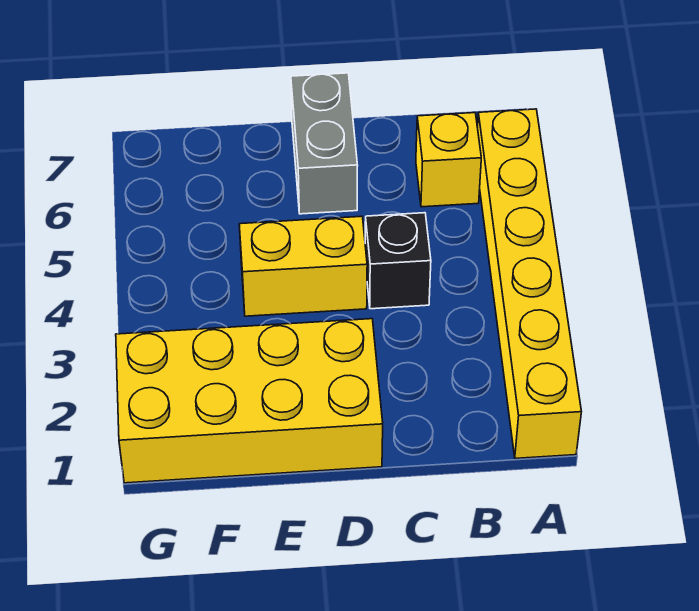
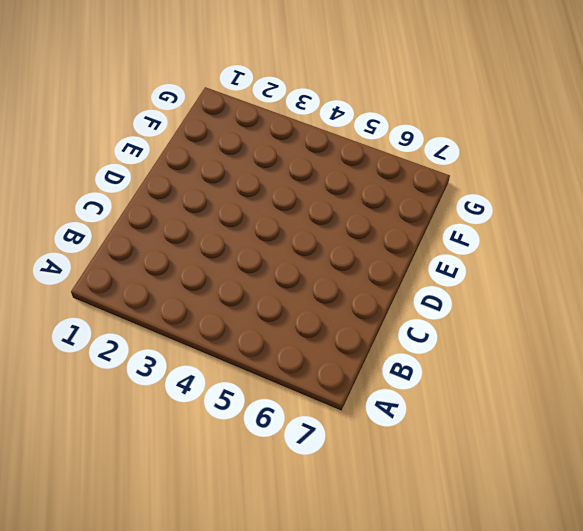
none -> yellow brick A1:A6 level 1
none -> yellow brick B6 level 1

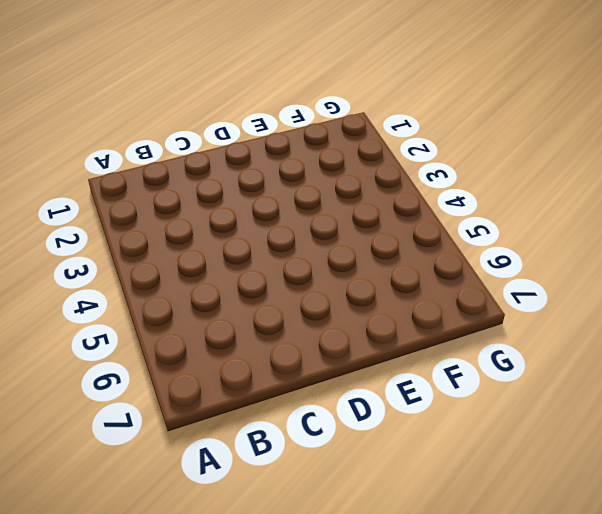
none -> yellow brick A1:A6 level 1
none -> yellow brick B6 level 1

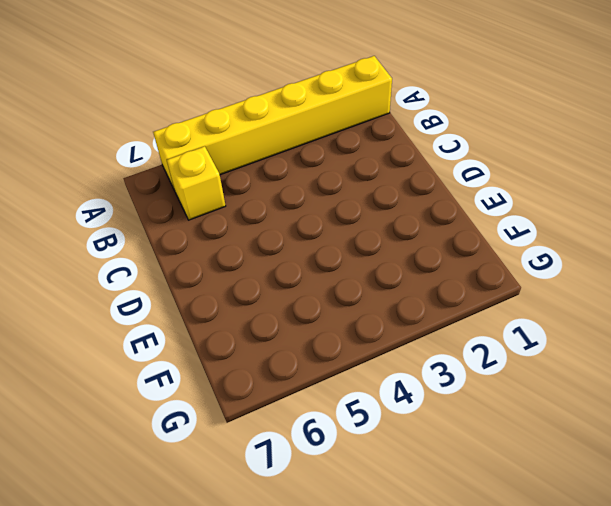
none -> black brick C4 level 1
none -> yellow brick D1:G2 level 1

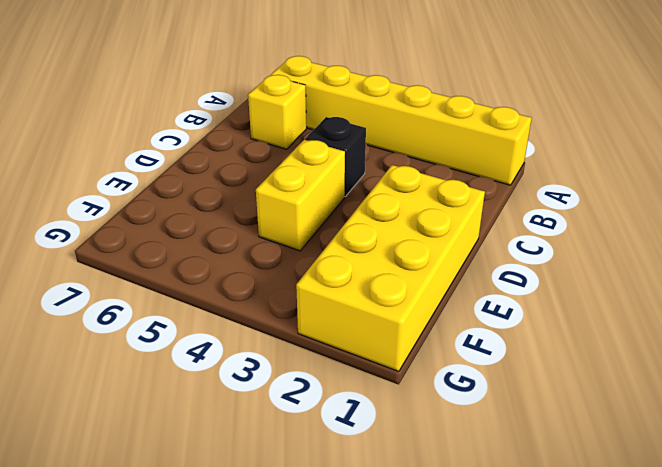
none -> grey brick D6:D7 level 1

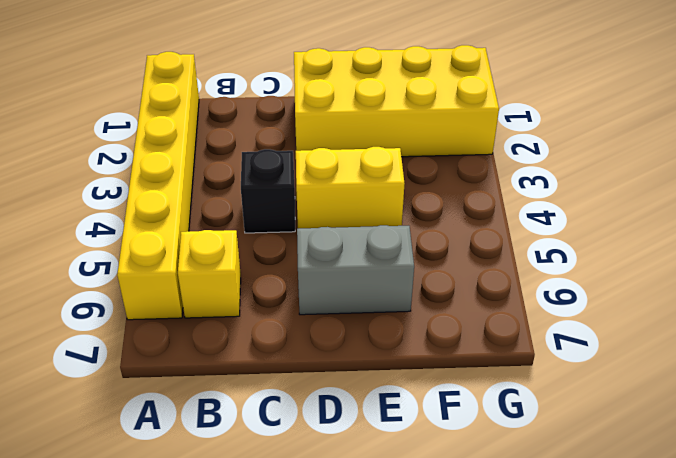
grey brick D6:E6 level 1 -> grey brick D6:D7 level 1

